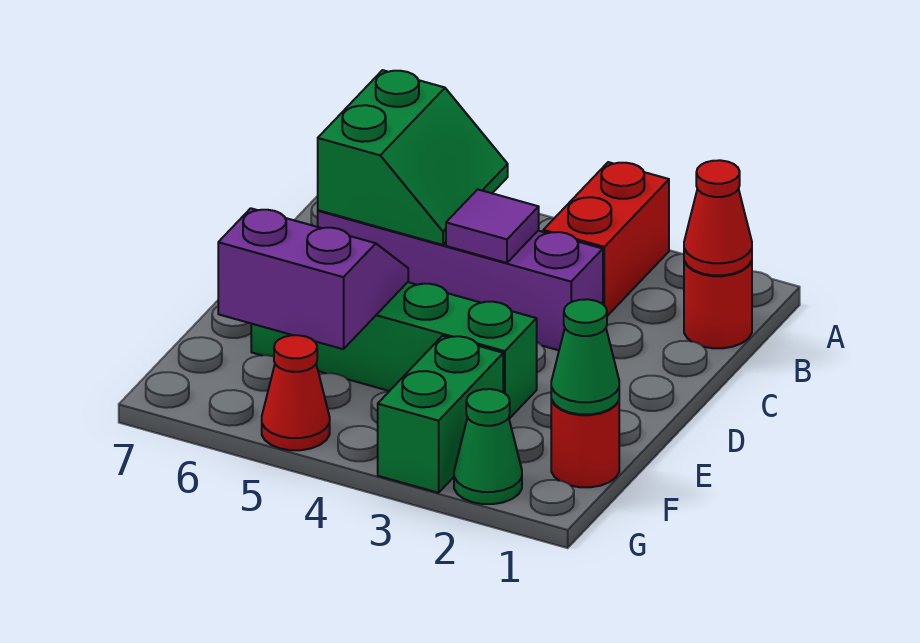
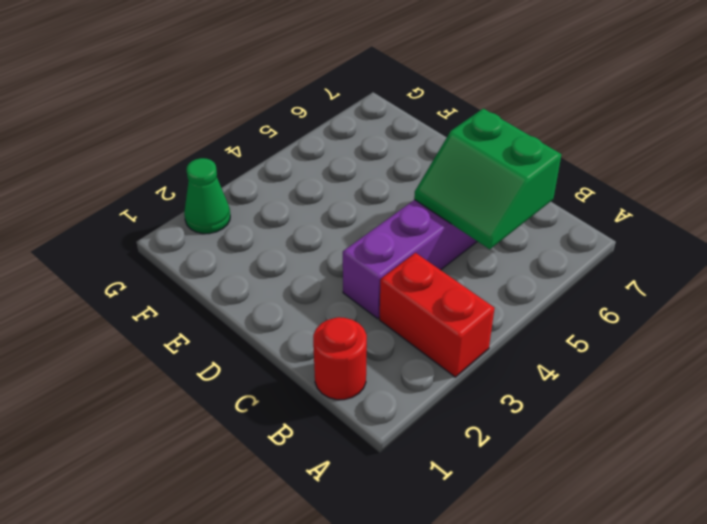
none -> green brick E3:E6 level 1
none -> red round brick F1 level 1
none -> green brick F3:G3 level 1

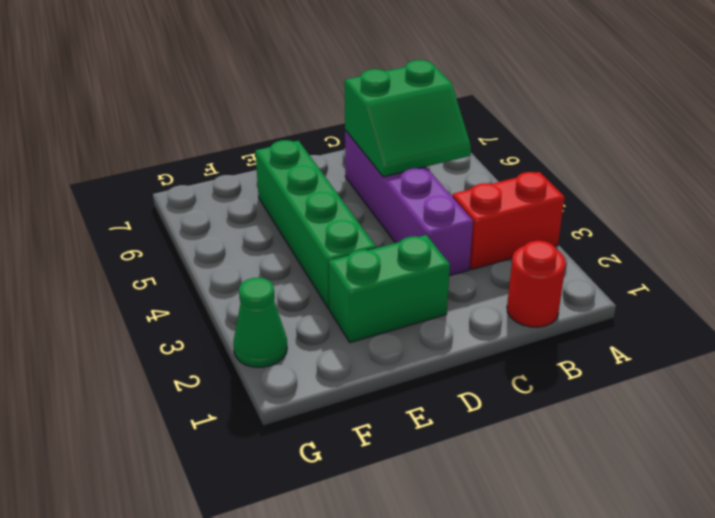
green brick D2:E2 level 1 -> green brick F3:G3 level 1
none -> red round brick F1 level 1
none -> red cone G5 level 1
none -> red cone B1 level 2

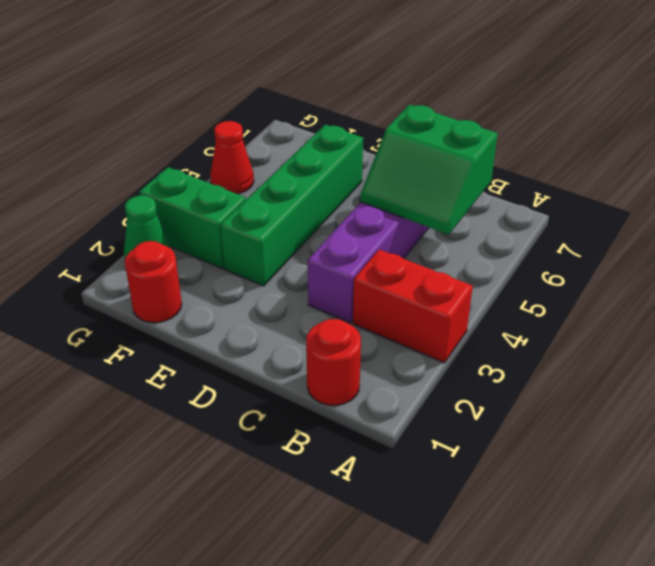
none -> red cone B1 level 2
none -> purple tile C4 level 2
none -> purple slope E5:F6 level 2 top F

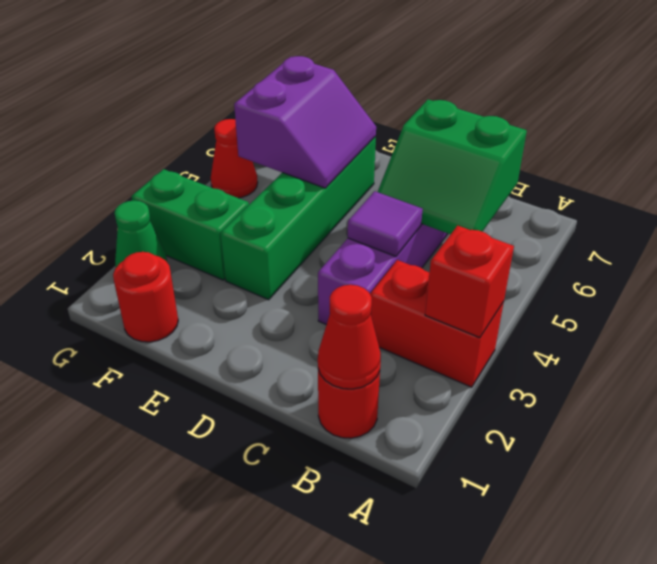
red brick A3 level 2 -> none
none -> green cone F1 level 2

